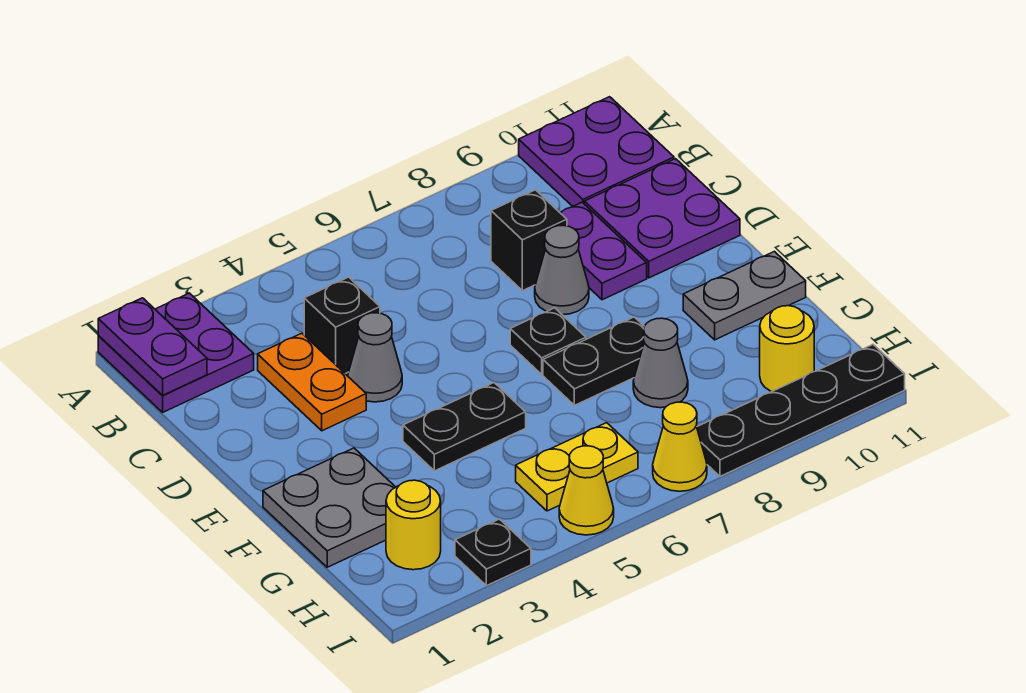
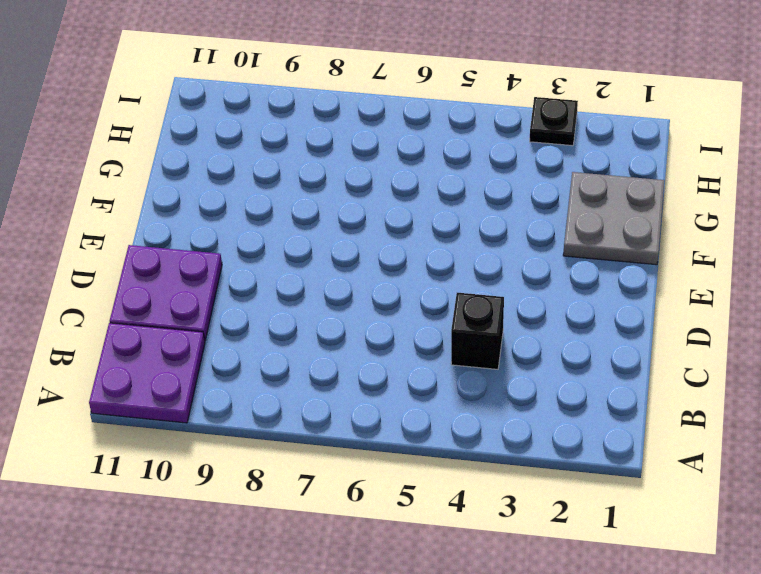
none -> purple plate A1:B2 level 1
none -> orange plate C3:D3 level 1
none -> black brick C8 level 1

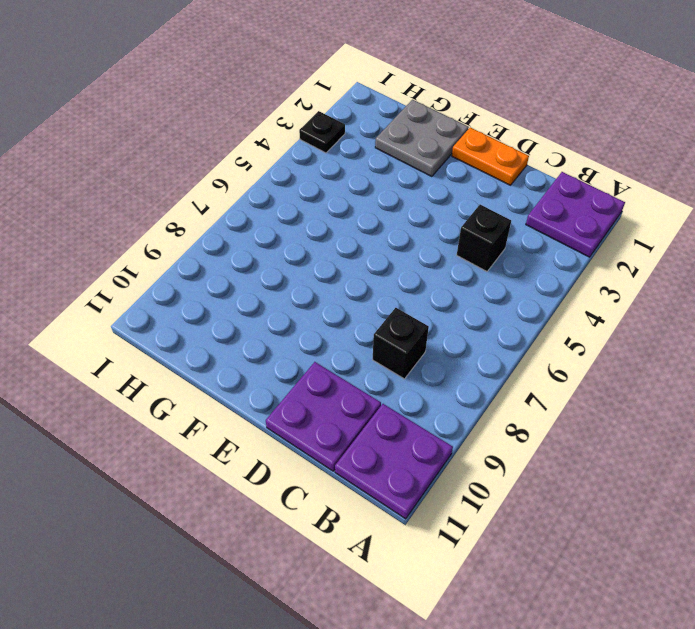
orange plate D1:E1 level 1 -> orange plate C3:D3 level 1
none -> purple plate C9:D9 level 1
none -> grey cone D4 level 1
none -> grey cone D8 level 1

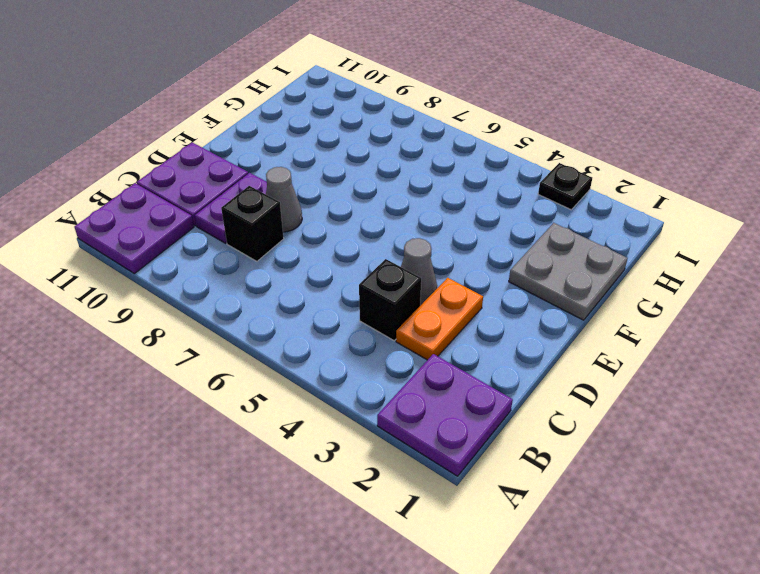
none -> black plate E7 level 1
none -> black plate F4:F5 level 1
none -> black plate F7:F8 level 1

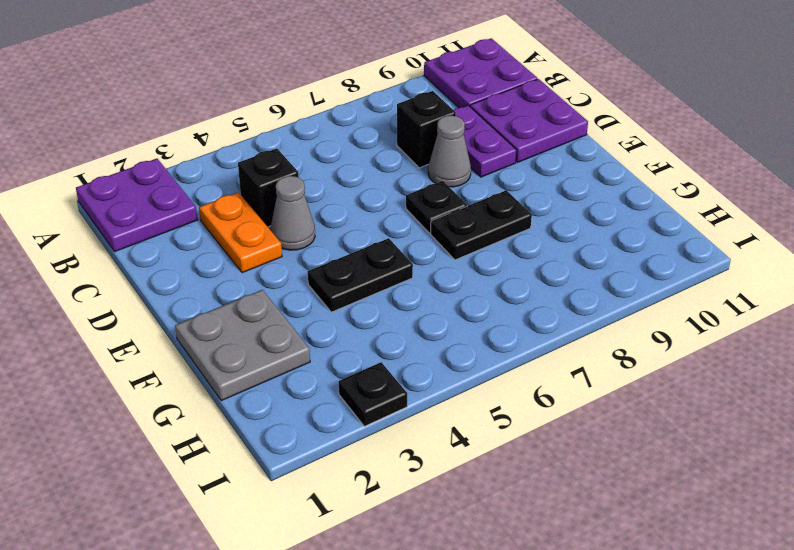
none -> grey plate F10:F11 level 1
none -> grey cone G8 level 1
none -> yellow round brick H2 level 1

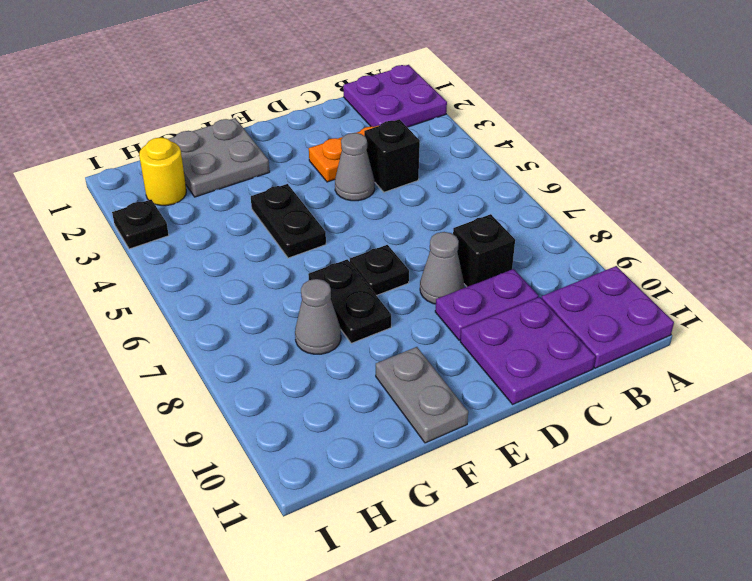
none -> yellow plate H5:H6 level 1
none -> yellow round brick H10 level 1
none -> yellow cone I5 level 1

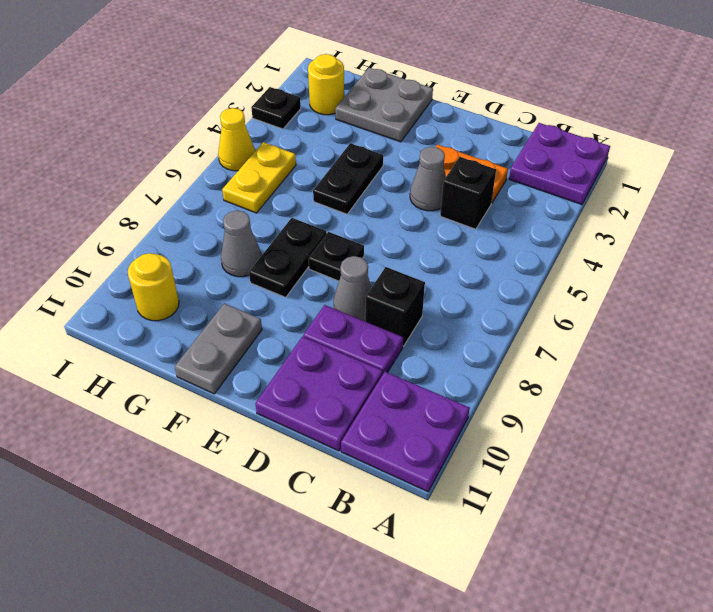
none -> yellow cone I7 level 1
none -> black plate I8:I11 level 1
none -> purple plate A1:B1 level 2

